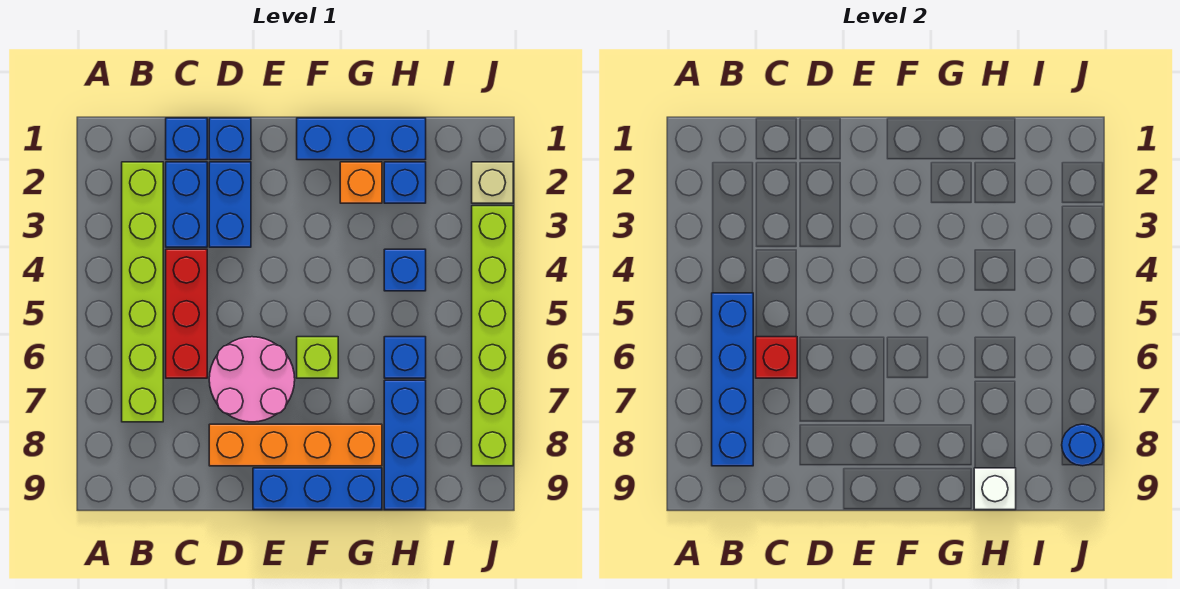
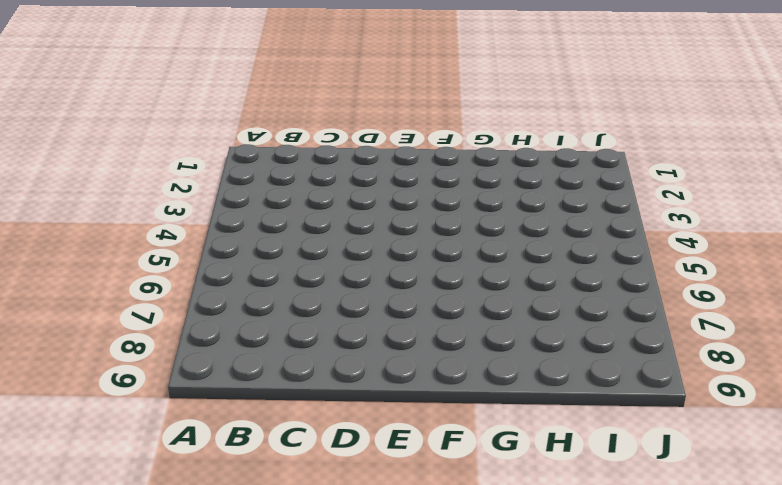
none -> lime brick B2:B7 level 1
none -> blue brick C1 level 1
none -> blue brick C2:C3 level 1

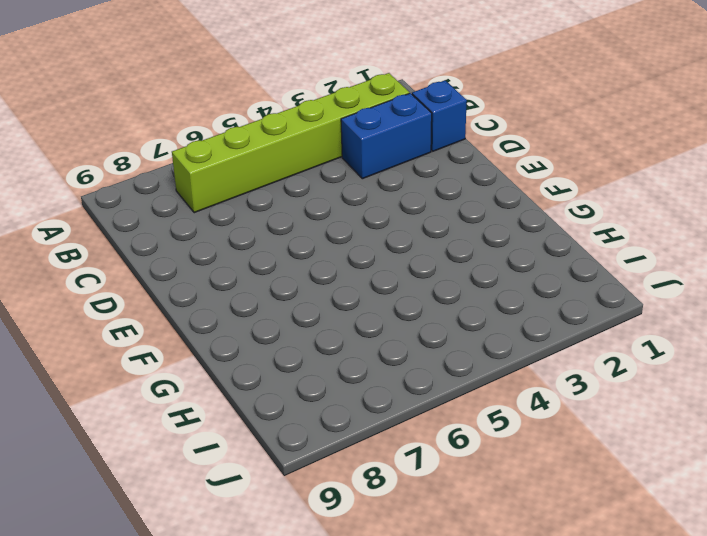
none -> red brick C4:C6 level 1
none -> blue brick D1 level 1
none -> blue brick D2:D3 level 1

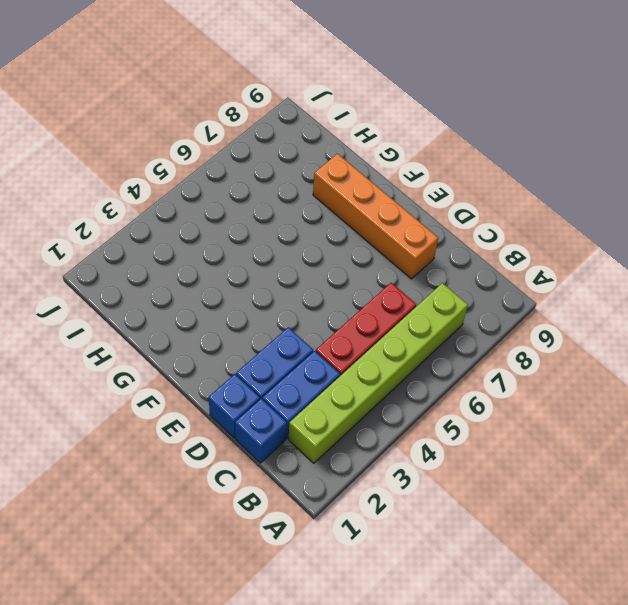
none -> pink round brick D6:E7 level 1
none -> blue brick E9:G9 level 1
none -> blue brick F1:H1 level 1

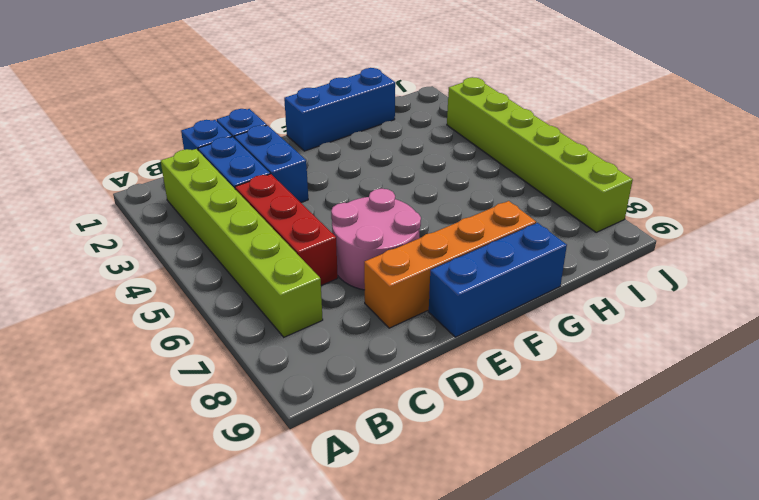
none -> lime brick F6 level 1
none -> orange brick G2 level 1
none -> blue brick H2 level 1

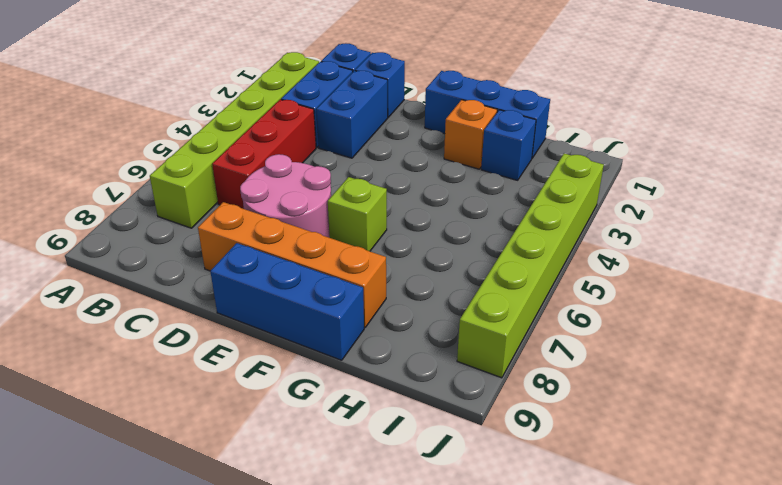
none -> blue brick H4 level 1
none -> blue brick H6 level 1
none -> blue brick H7:H9 level 1

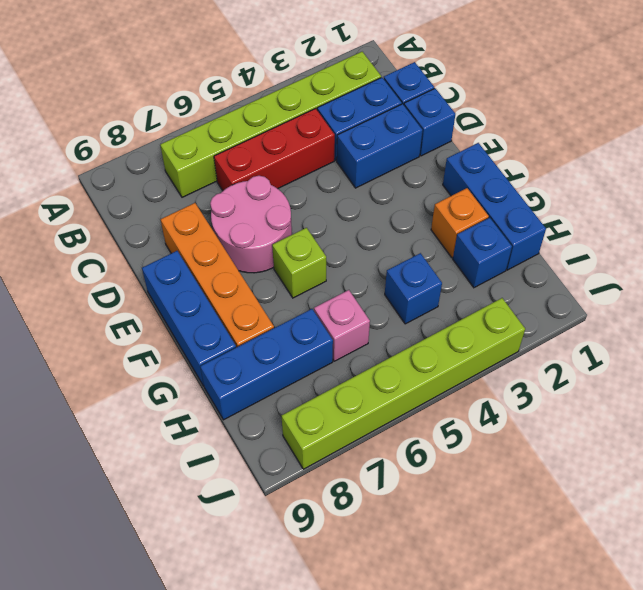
pink brick H6 level 1 -> blue brick H6 level 1
none -> tan brick J2 level 1
none -> blue brick B5:B8 level 2
none -> red brick C6 level 2

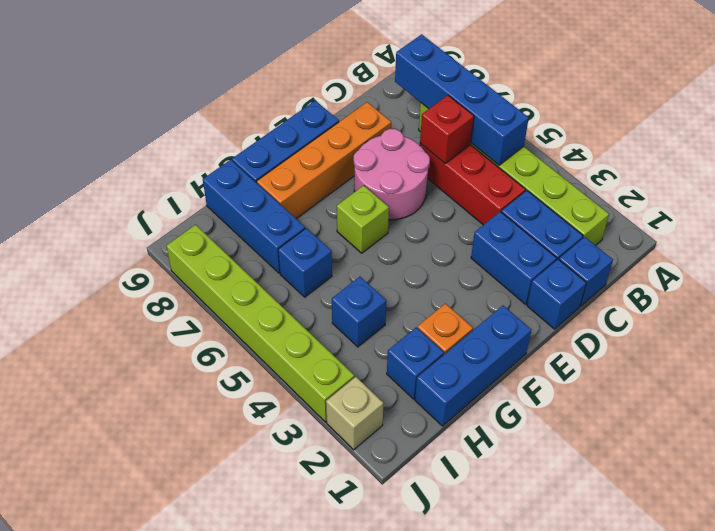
none -> white brick H9 level 2
none -> blue round brick J8 level 2

